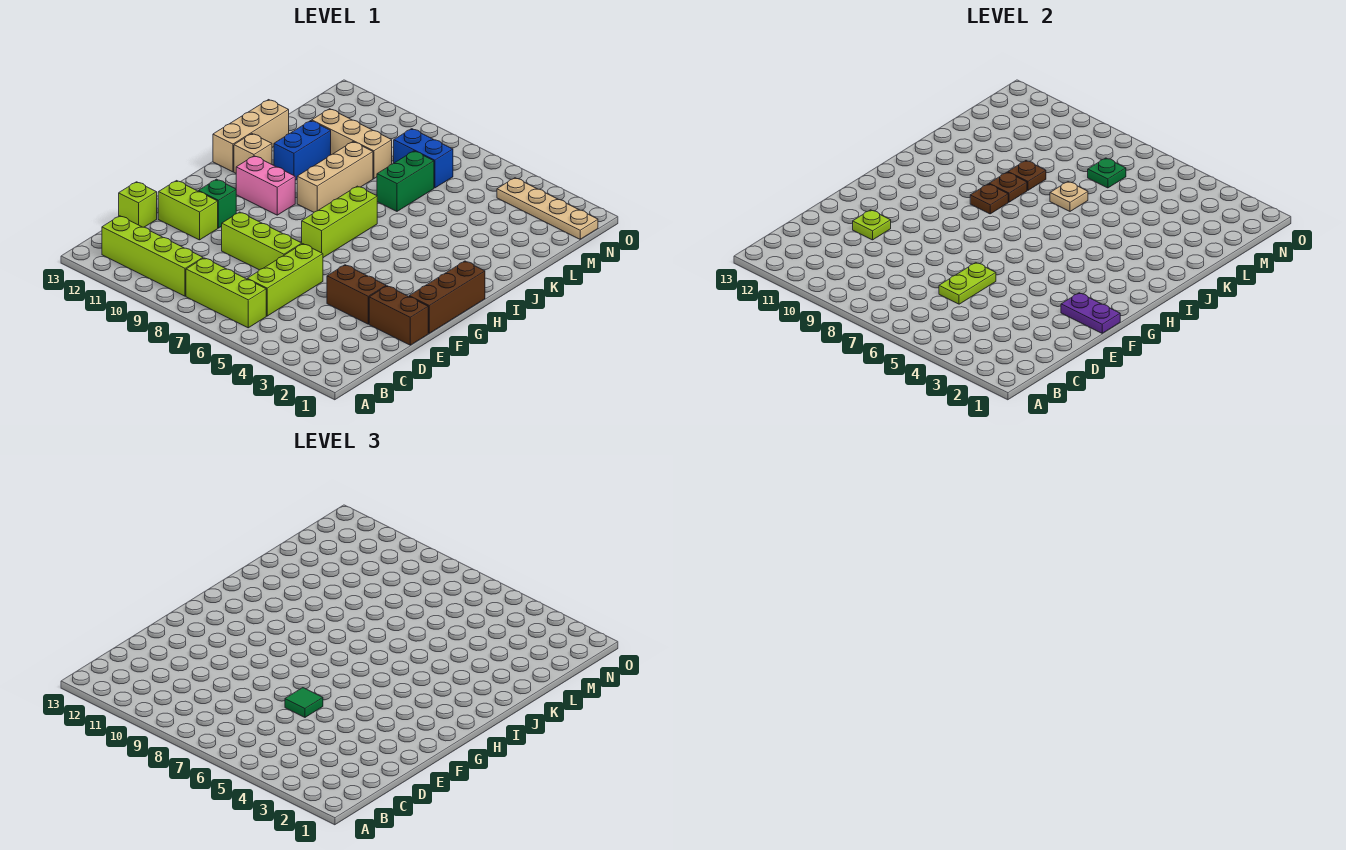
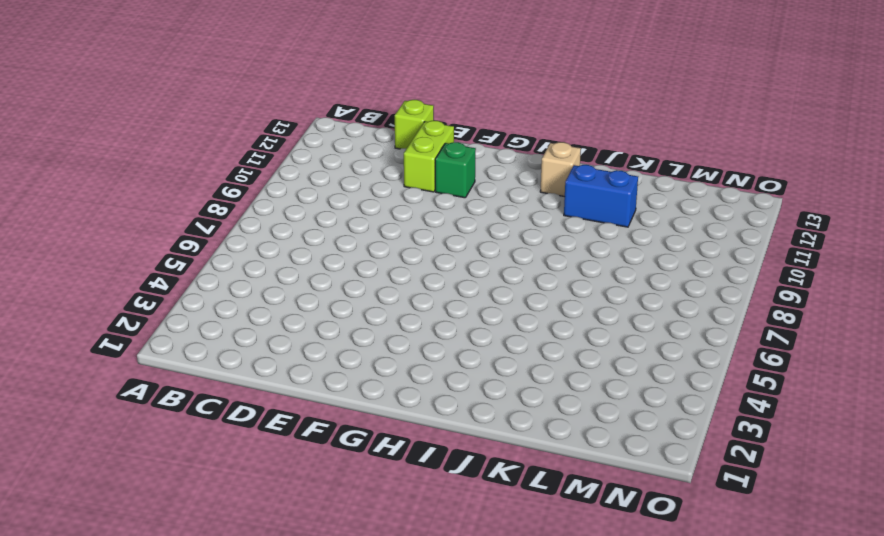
none -> lime brick B6:B8 level 1
none -> lime brick B9:B12 level 1
none -> lime brick C6:E6 level 1

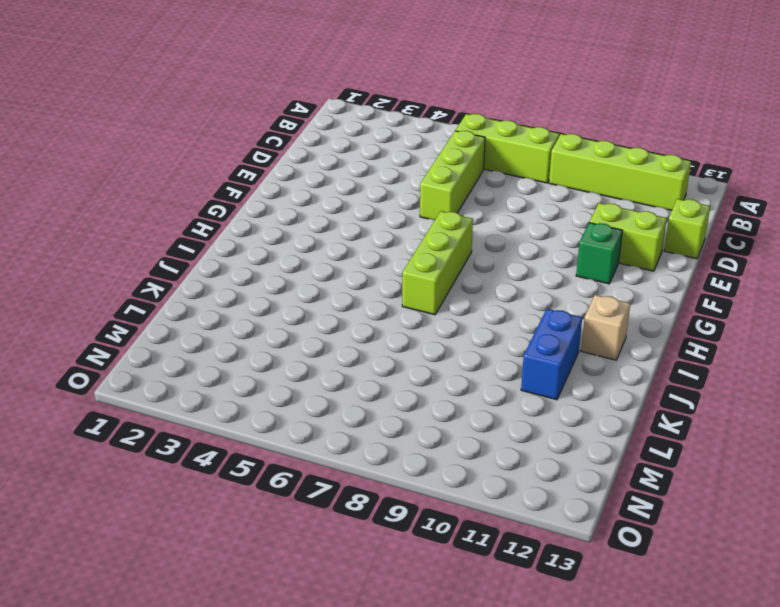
none -> brown brick E1:E2 level 1
none -> brown brick E3:E4 level 1
none -> lime brick E7:E9 level 1

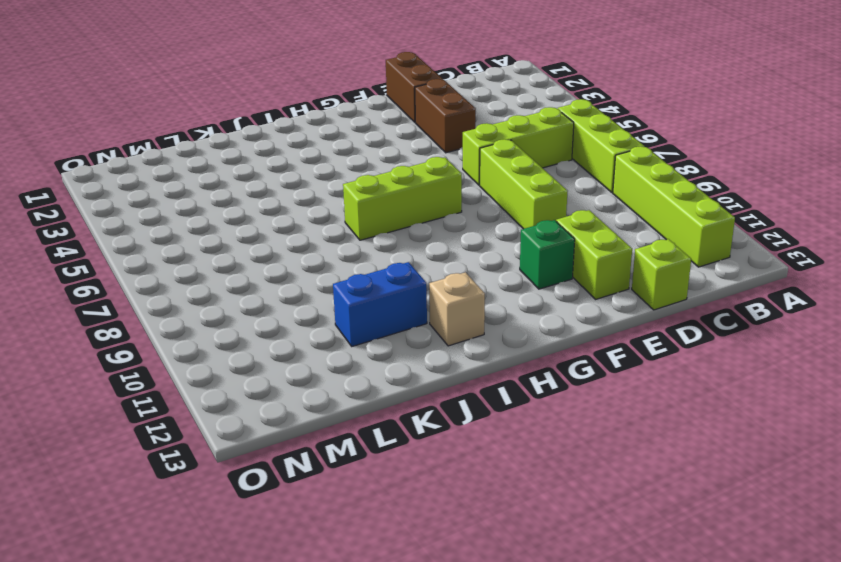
none -> brown brick F1:H1 level 1
none -> pink brick H10:H11 level 1
none -> tan brick I9:K9 level 1

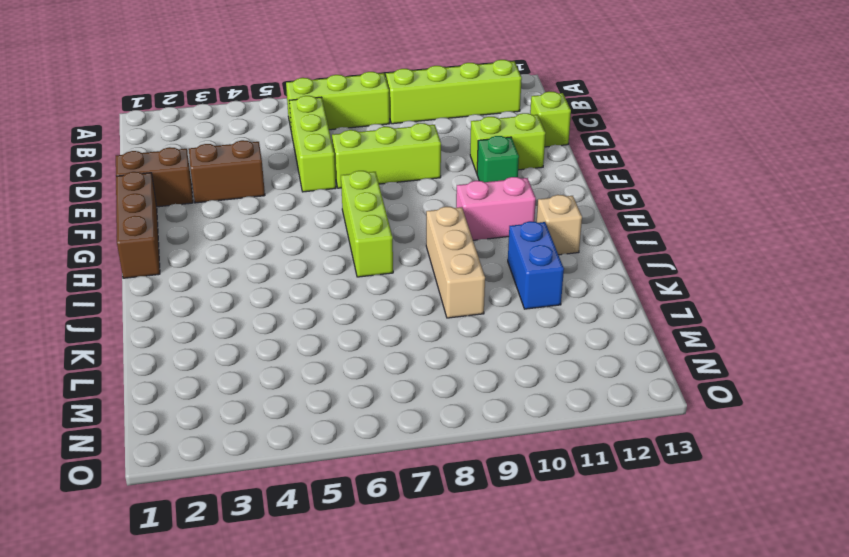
none -> tan brick I13:K13 level 1
none -> green brick K7:L7 level 1
none -> tan brick L9:L11 level 1

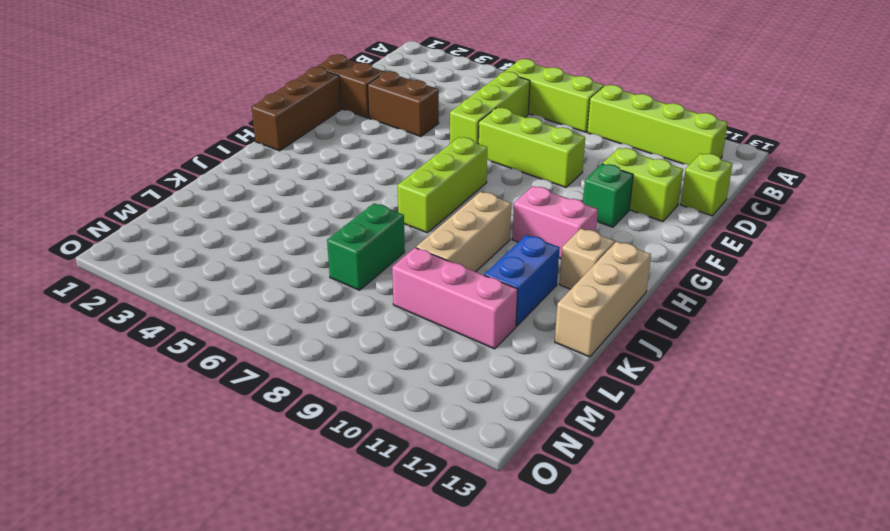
pink brick L9:L11 level 1 -> tan brick L9:L11 level 1
none -> blue brick M7:M8 level 1
none -> tan plate N1:N4 level 1
none -> lime plate D6:E6 level 2

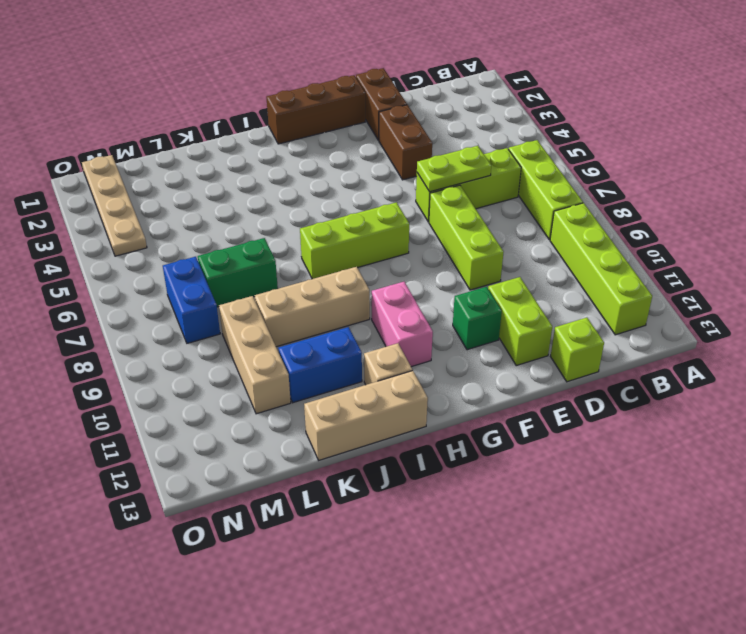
none -> lime plate E11 level 2
none -> purple plate F1:F2 level 2
none -> brown plate I9 level 2

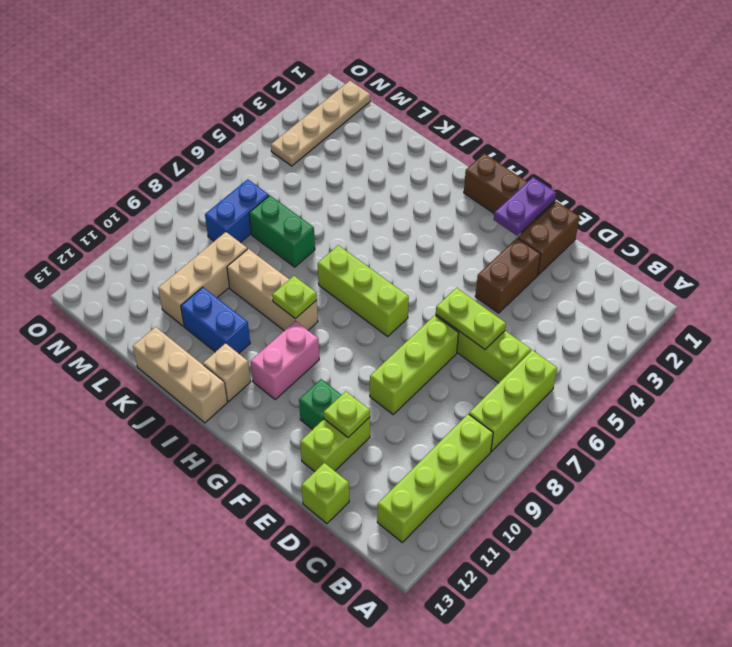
lime plate I9 level 2 -> brown plate I9 level 2
none -> brown plate J9 level 2
none -> tan plate K7 level 2
none -> brown plate K9 level 2

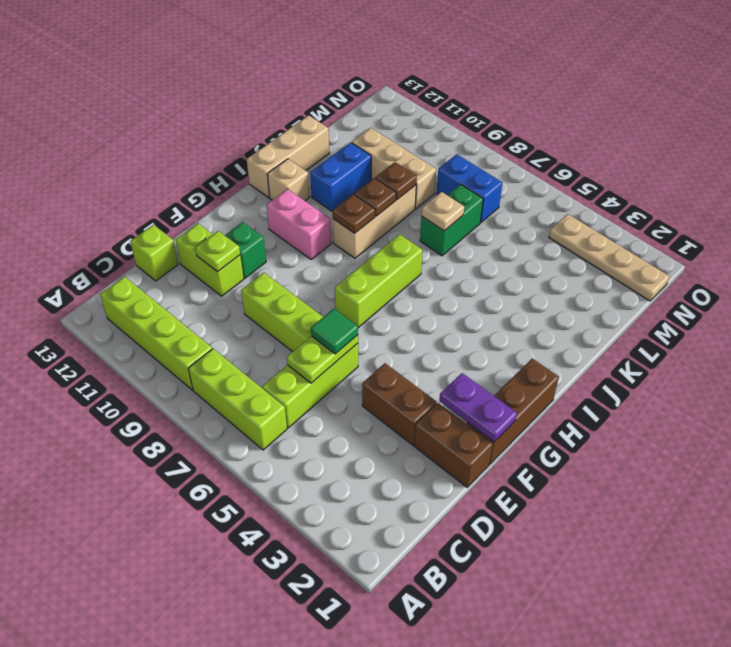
none -> green plate M7 level 2

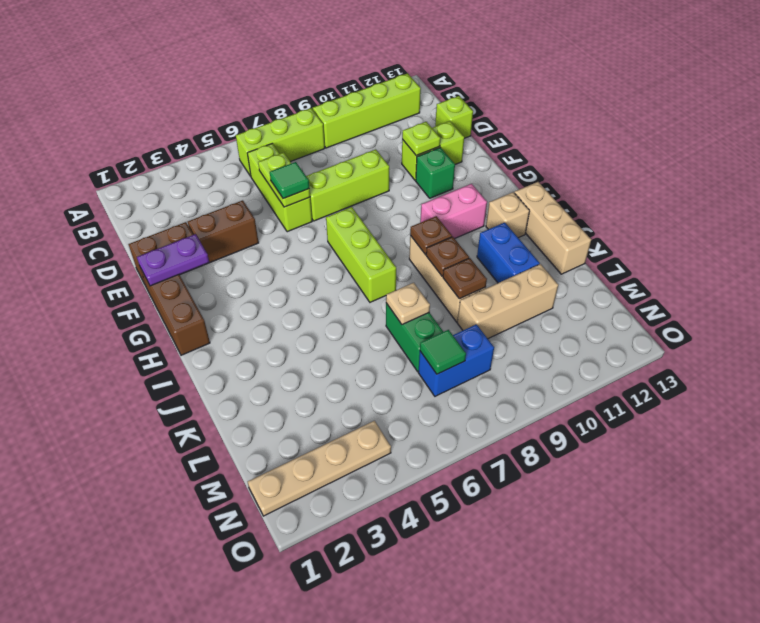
green tile M7 level 2 -> green plate M7 level 2

